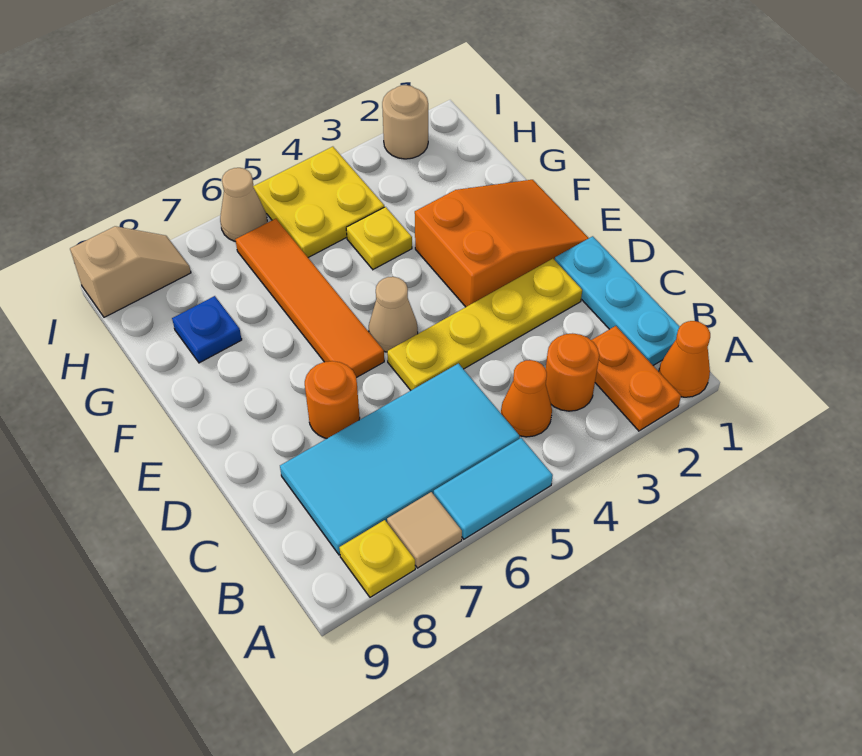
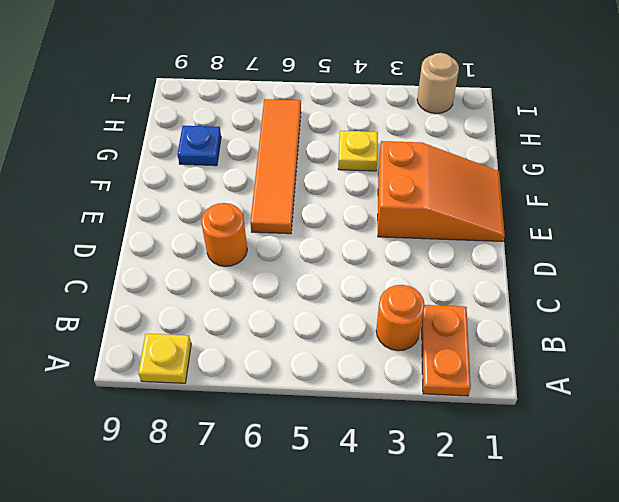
none -> orange cone A1 level 1
none -> cyan tile A5:A6 level 1
none -> tan tile A7 level 1

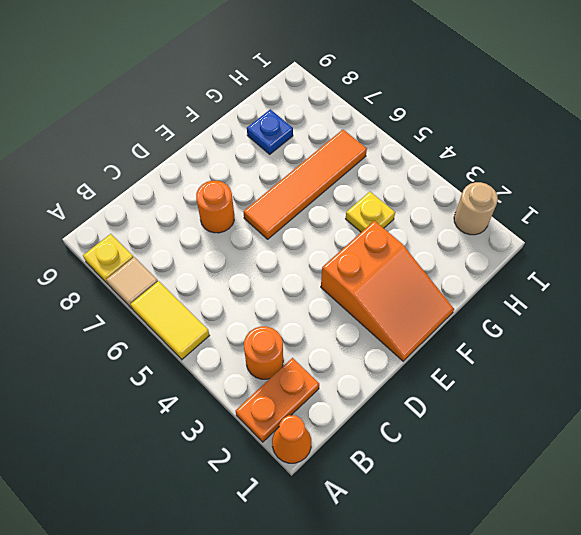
yellow tile A5:A6 level 1 -> cyan tile A5:A6 level 1
none -> cyan plate B1:D1 level 1
none -> orange cone B4 level 1
none -> cyan tile B5:C8 level 1

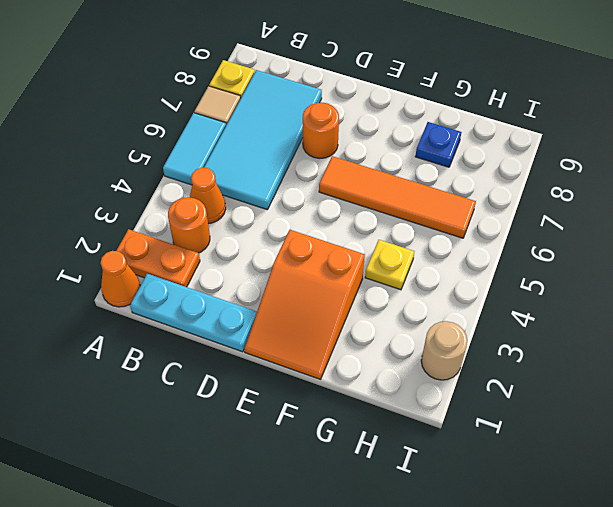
none -> yellow plate D2:D5 level 1
none -> tan cone E5 level 1
none -> yellow plate H4:I5 level 1

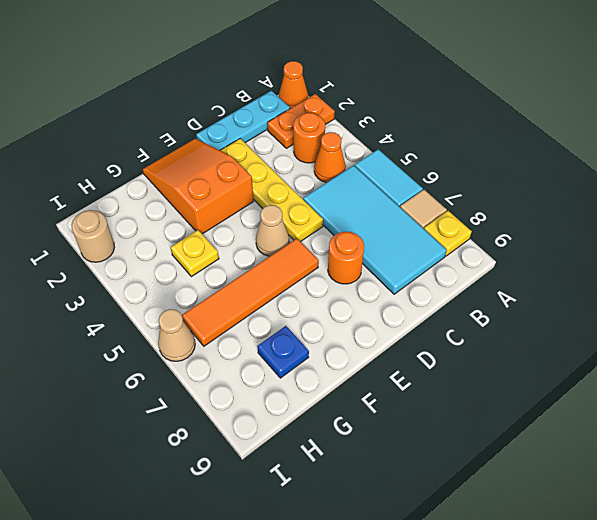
none -> yellow plate H4:I5 level 1
none -> tan slope I8:I9 level 1 top 9

